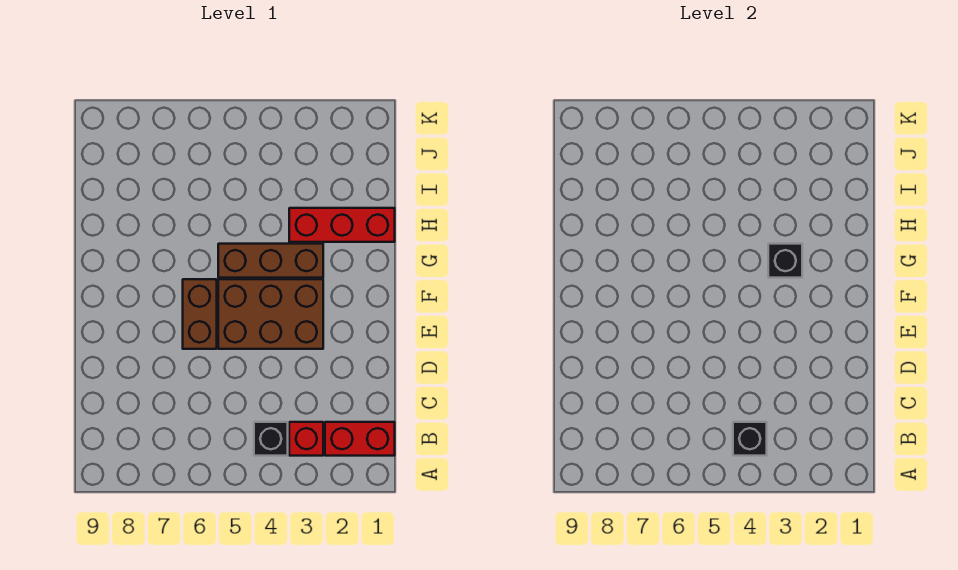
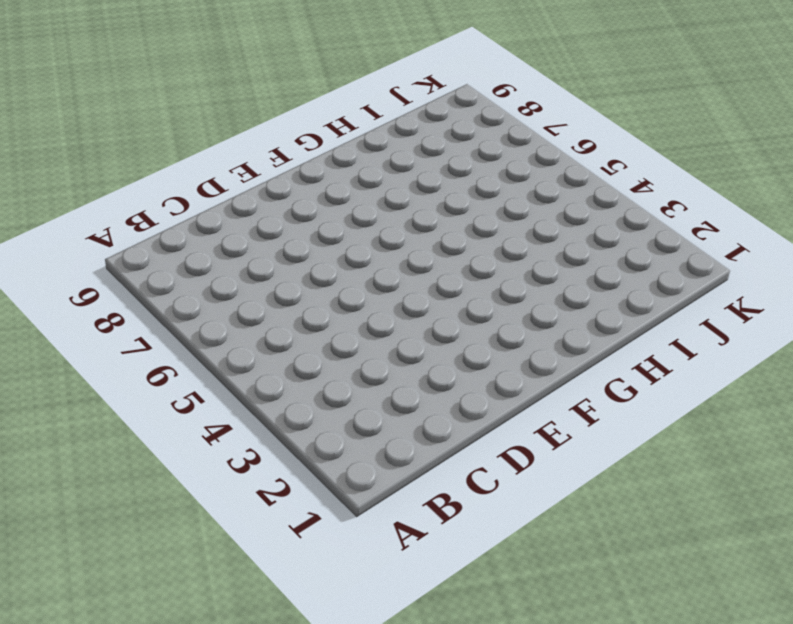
none -> red brick B1:B2 level 1
none -> red brick B3 level 1

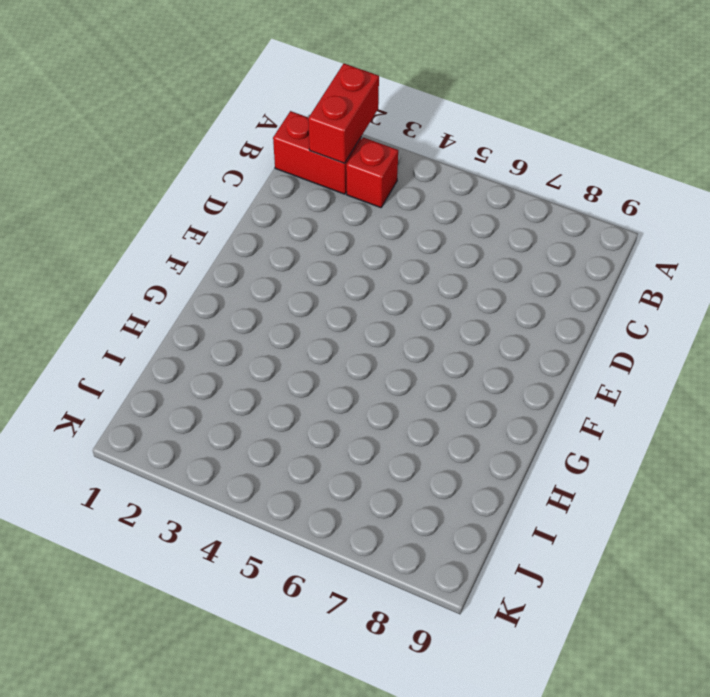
red brick A2:B2 level 2 -> none
none -> black brick B4 level 1
none -> brown brick E3:F5 level 1

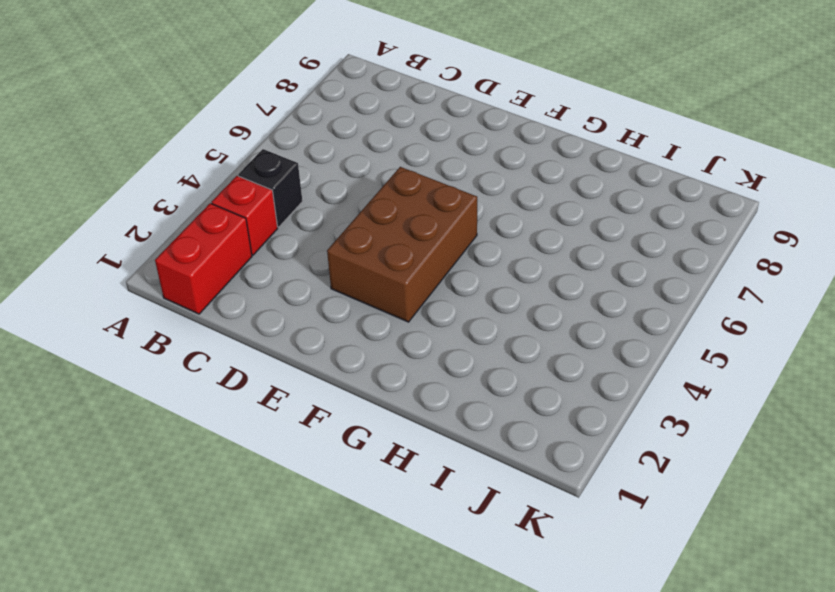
none -> brown brick E6:F6 level 1
none -> brown brick G3:G5 level 1

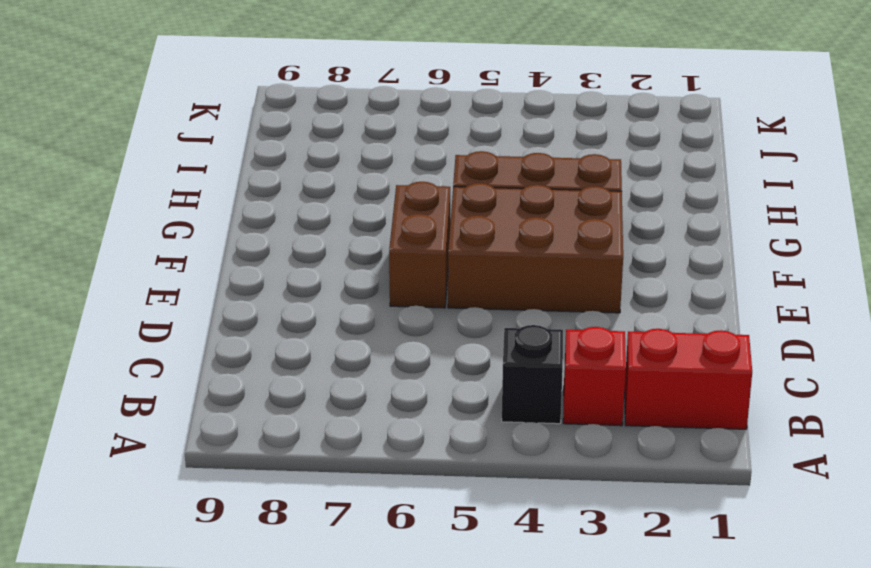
none -> red brick H1:H3 level 1
none -> black brick B4 level 2

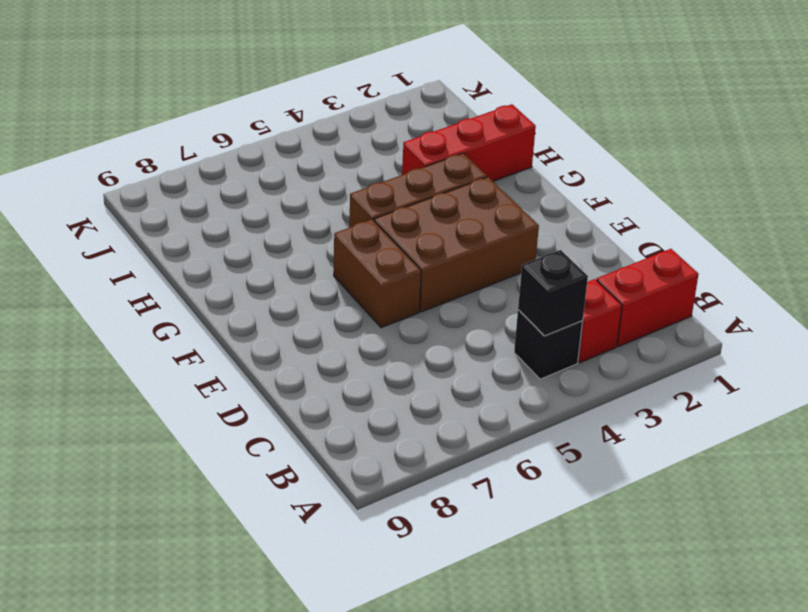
none -> black brick G3 level 2

